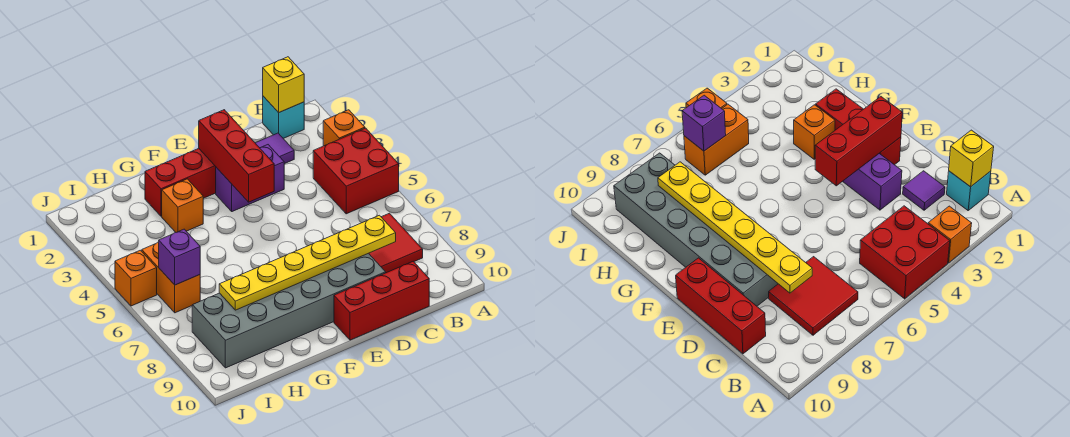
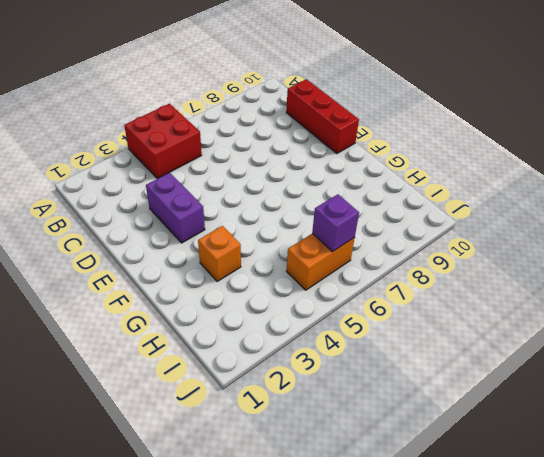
none -> orange brick A3 level 1
none -> cyan brick B1 level 1
none -> red tile B7:C8 level 1

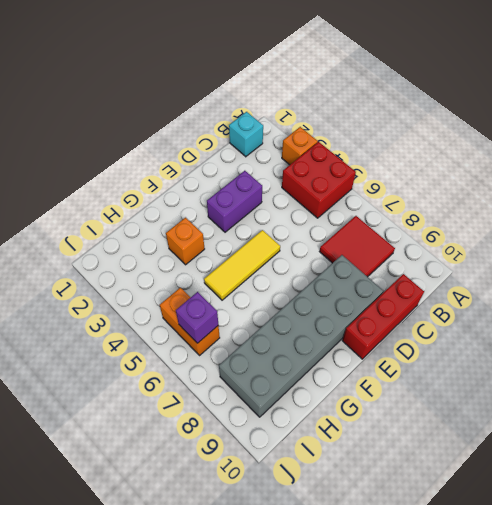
yellow tile E5:G5 level 1 -> none
none -> purple tile C2 level 1
none -> red brick E2:G2 level 1
none -> orange brick J5 level 1

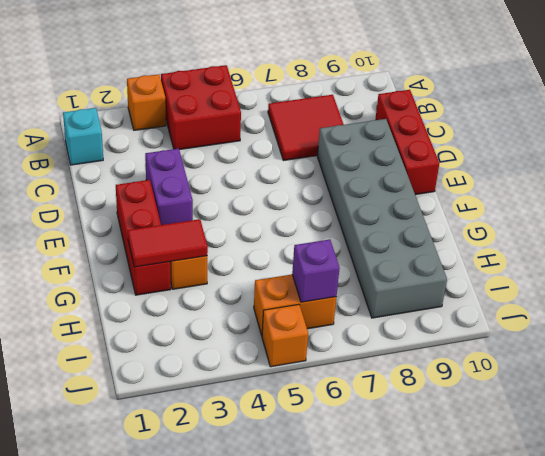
red tile G2:G3 level 2 -> none
none -> purple tile C2 level 1
none -> yellow brick B1 level 2
none -> yellow plate C8:H8 level 2

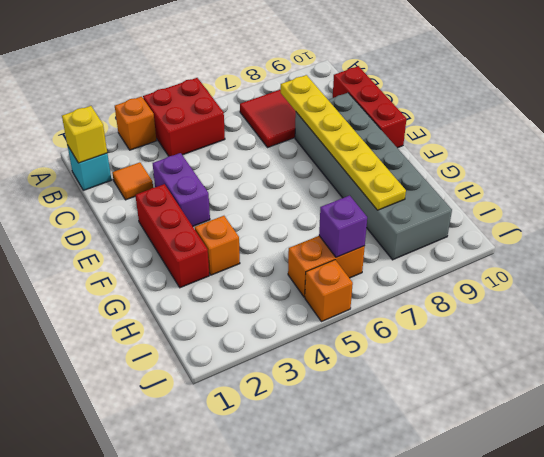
orange tile C2 level 1 -> purple tile C2 level 1
none -> red brick E2:E4 level 2

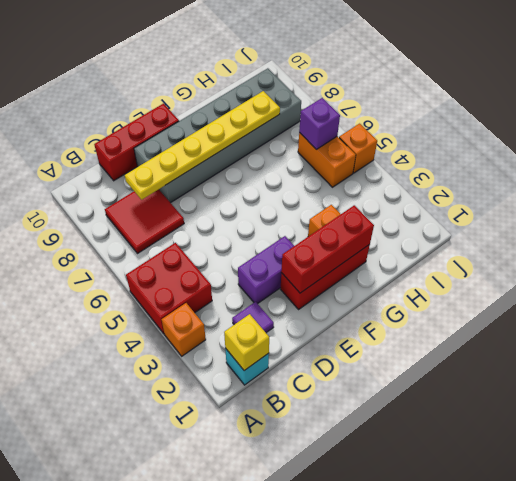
red brick E2:G2 level 2 -> red brick E2:E4 level 2

